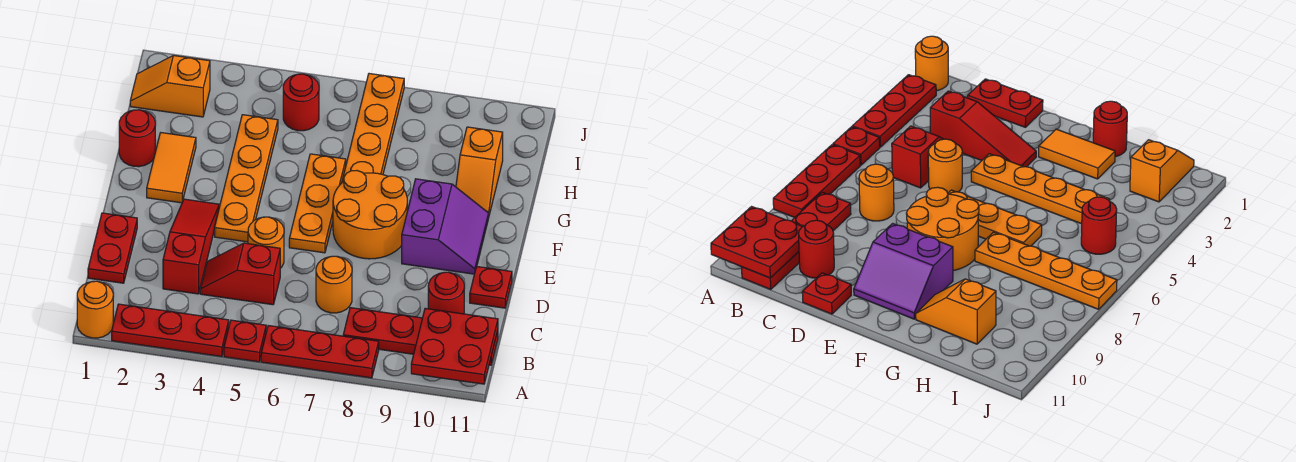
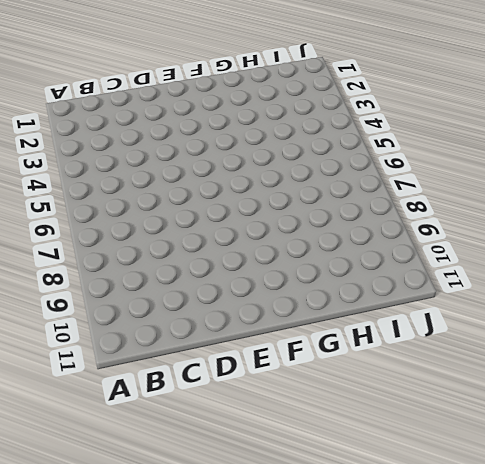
none -> orange round brick A1 level 1
none -> red plate A2:A4 level 1
none -> red plate A5 level 1

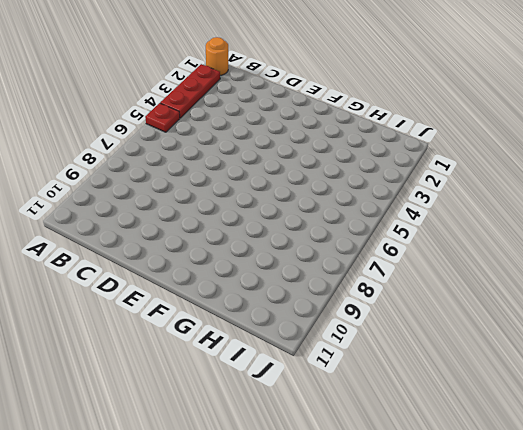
none -> red plate A6:A8 level 1
none -> red plate B8:B11 level 1
none -> red plate C1:D1 level 1

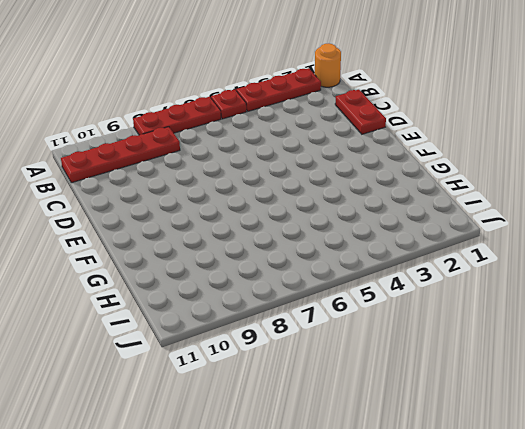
none -> red slope C3:E3 level 1 top C
none -> red slope C4:C5 level 1 top 5
none -> orange round brick C7 level 1

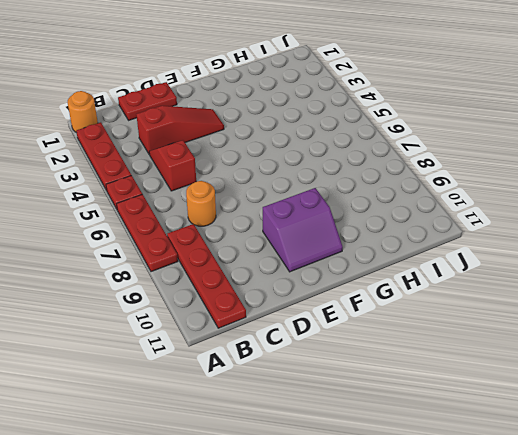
none -> red round brick C10 level 1
none -> orange round brick D5 level 1
none -> red plate D11 level 1

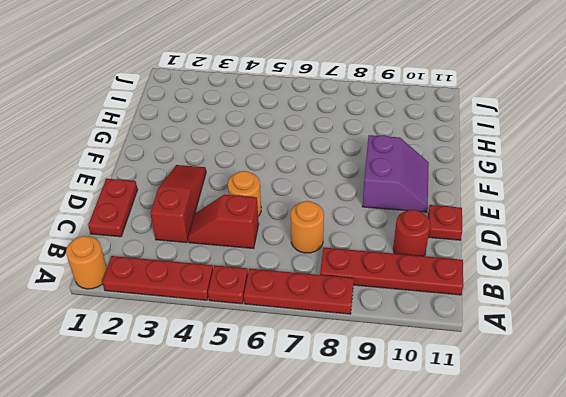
none -> orange plate E4:H4 level 1
none -> orange plate E6:G6 level 1
none -> orange round brick E7:F8 level 1

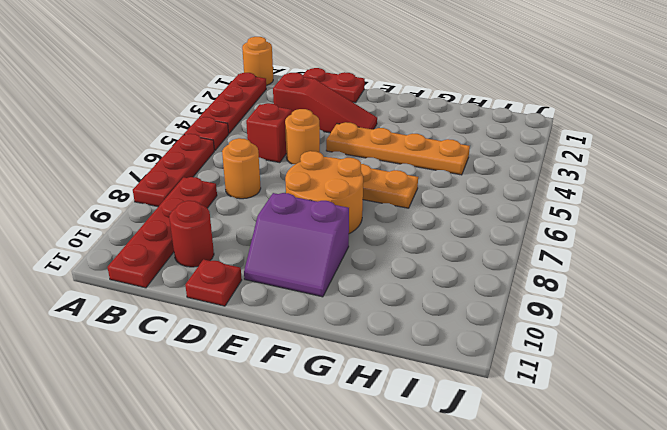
none -> orange tile F2:G2 level 1
none -> red round brick G1 level 1
none -> orange plate G7:J7 level 1

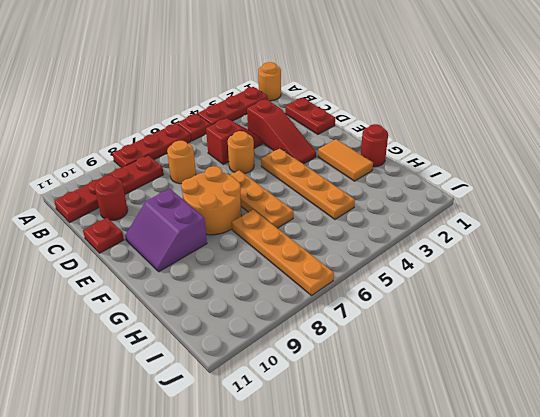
none -> orange slope G10:H10 level 1 top H
none -> orange slope I1:I2 level 1 top 2
none -> red round brick I5 level 1

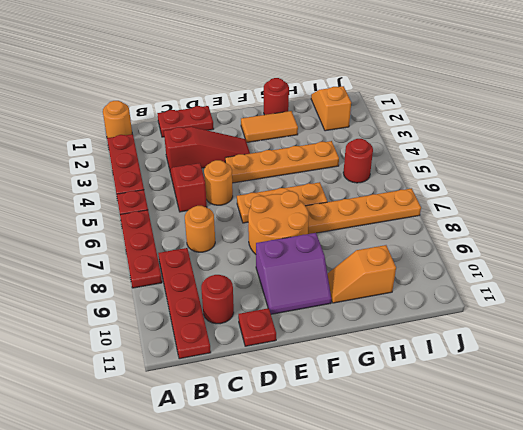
none -> red plate A10:B11 level 2

